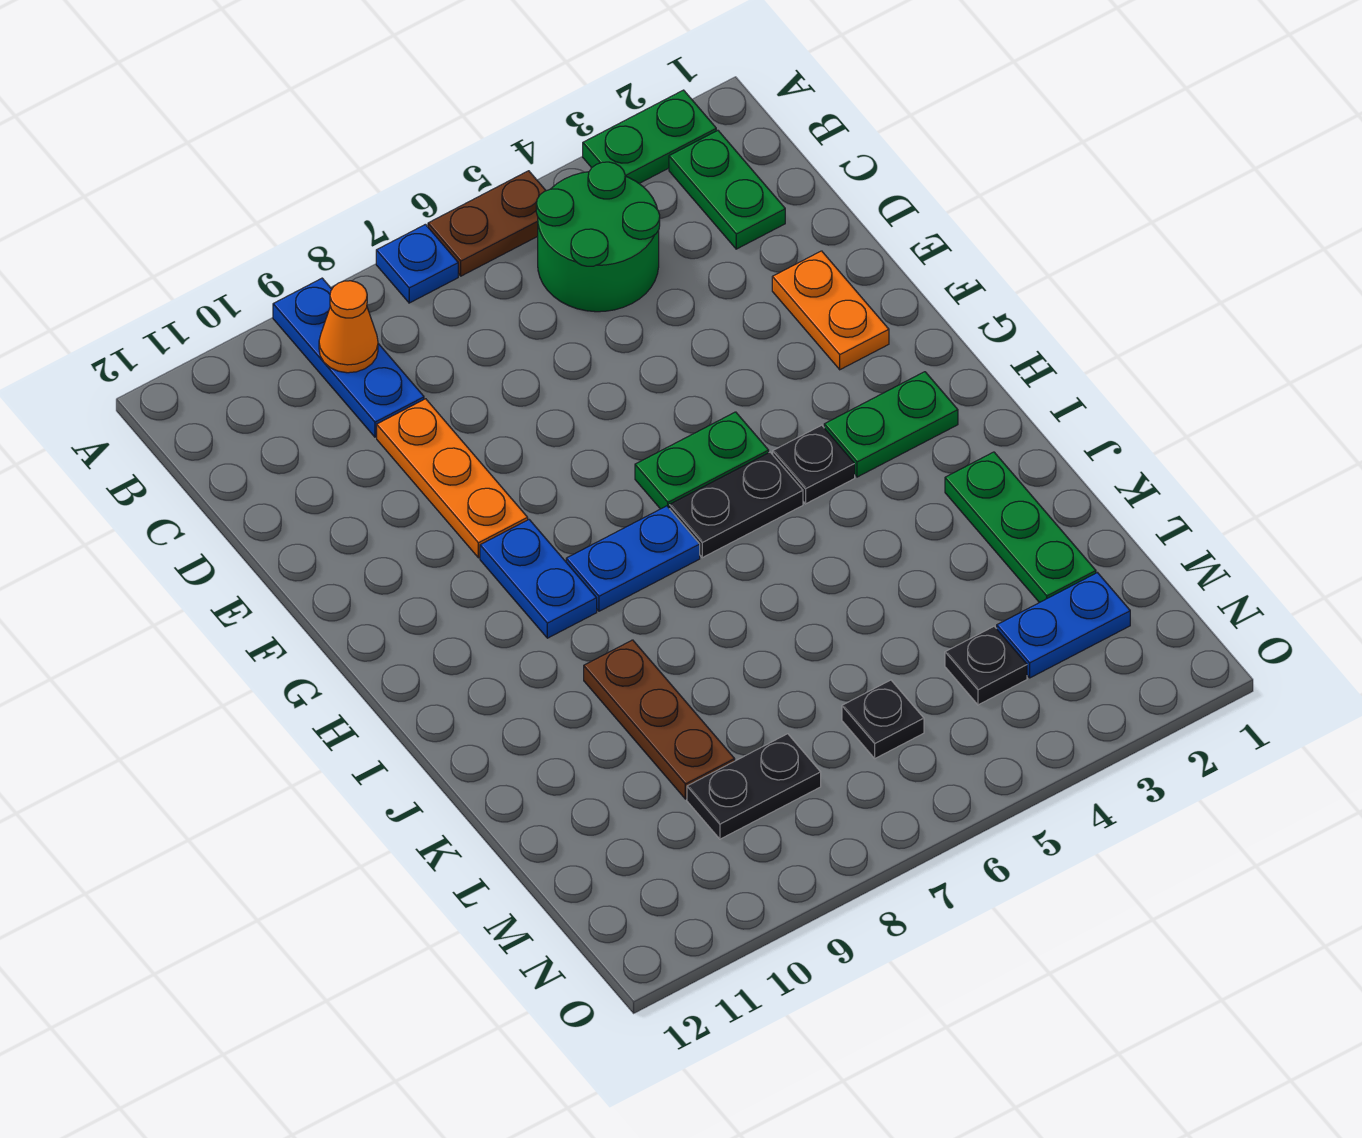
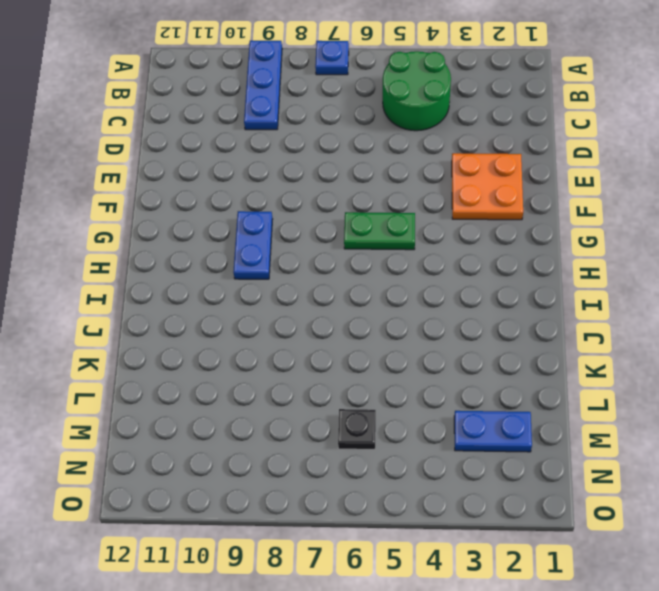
orange plate E2:F3 level 1 -> orange plate E2:F2 level 1
none -> green plate A2:A3 level 1
none -> brown plate A5:A6 level 1
none -> green plate B2:C2 level 1

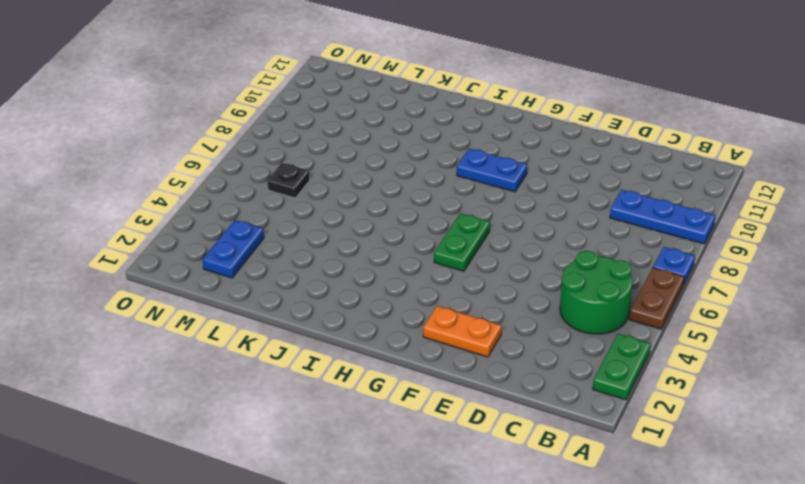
none -> green plate B2:C2 level 1
none -> orange plate D9:F9 level 1
none -> green plate H2:H3 level 1

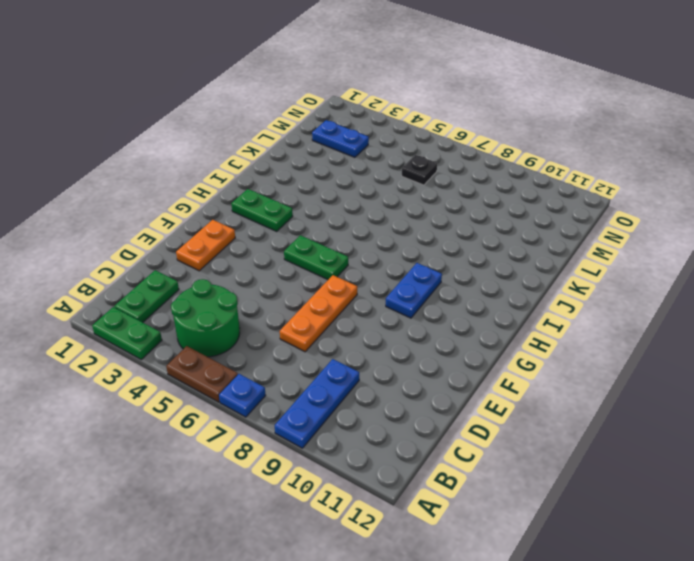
orange plate D7:F7 level 1 -> orange plate D9:F9 level 1
none -> black plate H4 level 1
none -> black plate H5:H6 level 1
none -> blue plate H7:H8 level 1

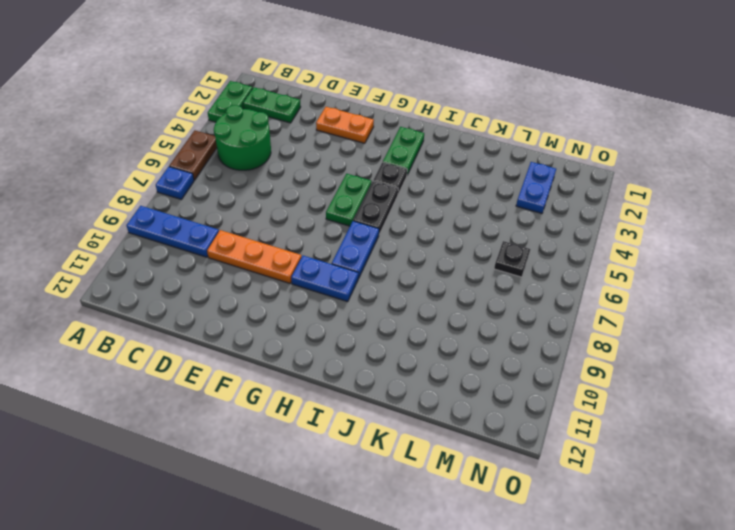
none -> green plate J2:L2 level 1
none -> brown plate J9:L9 level 1
none -> black plate M4 level 1

